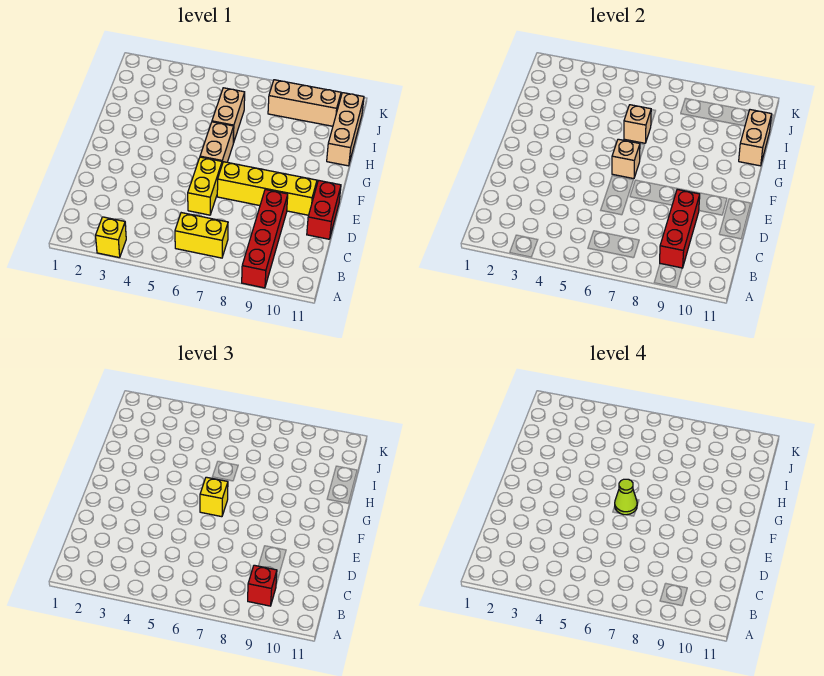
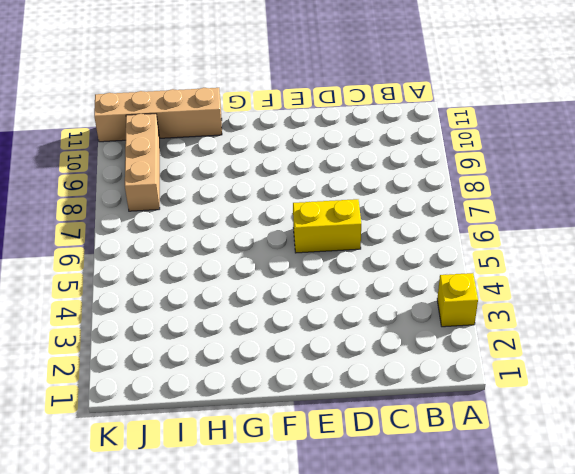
tan brick H11:K11 level 1 -> tan brick H11:J11 level 1
none -> red brick A9:D9 level 1
none -> yellow brick B6:B7 level 1
none -> red brick D11:E11 level 1

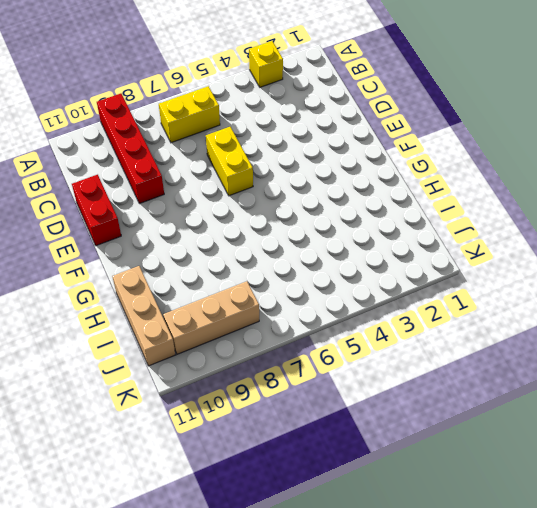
none -> yellow brick E7:E10 level 1
none -> tan brick F6:G6 level 1
none -> tan brick H6:I6 level 1

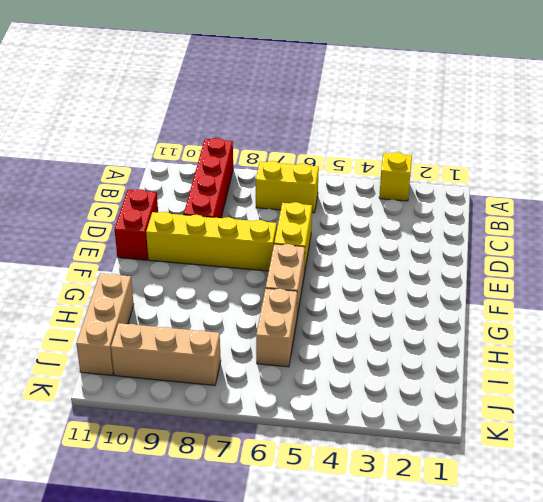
none -> red brick B9:D9 level 2
none -> tan brick F6 level 2
none -> tan brick H6 level 2

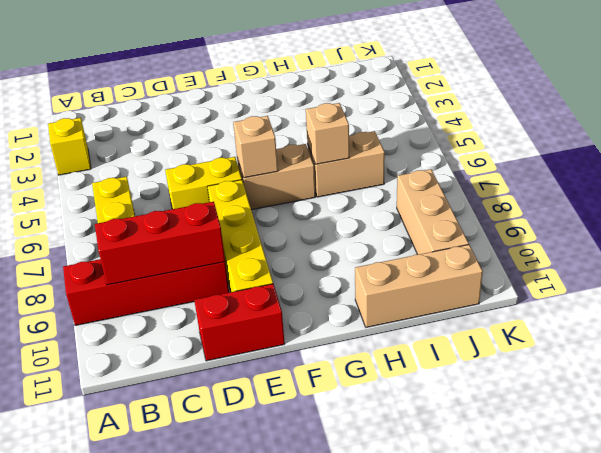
none -> tan brick H11:I11 level 2
none -> red brick B9 level 3
none -> yellow brick F6 level 3

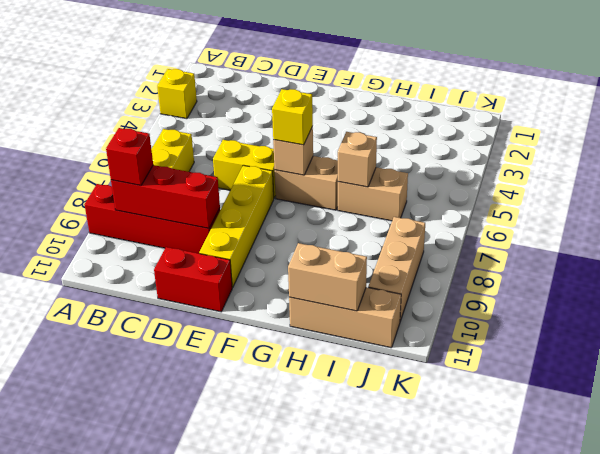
none -> lime cone F6 level 4

